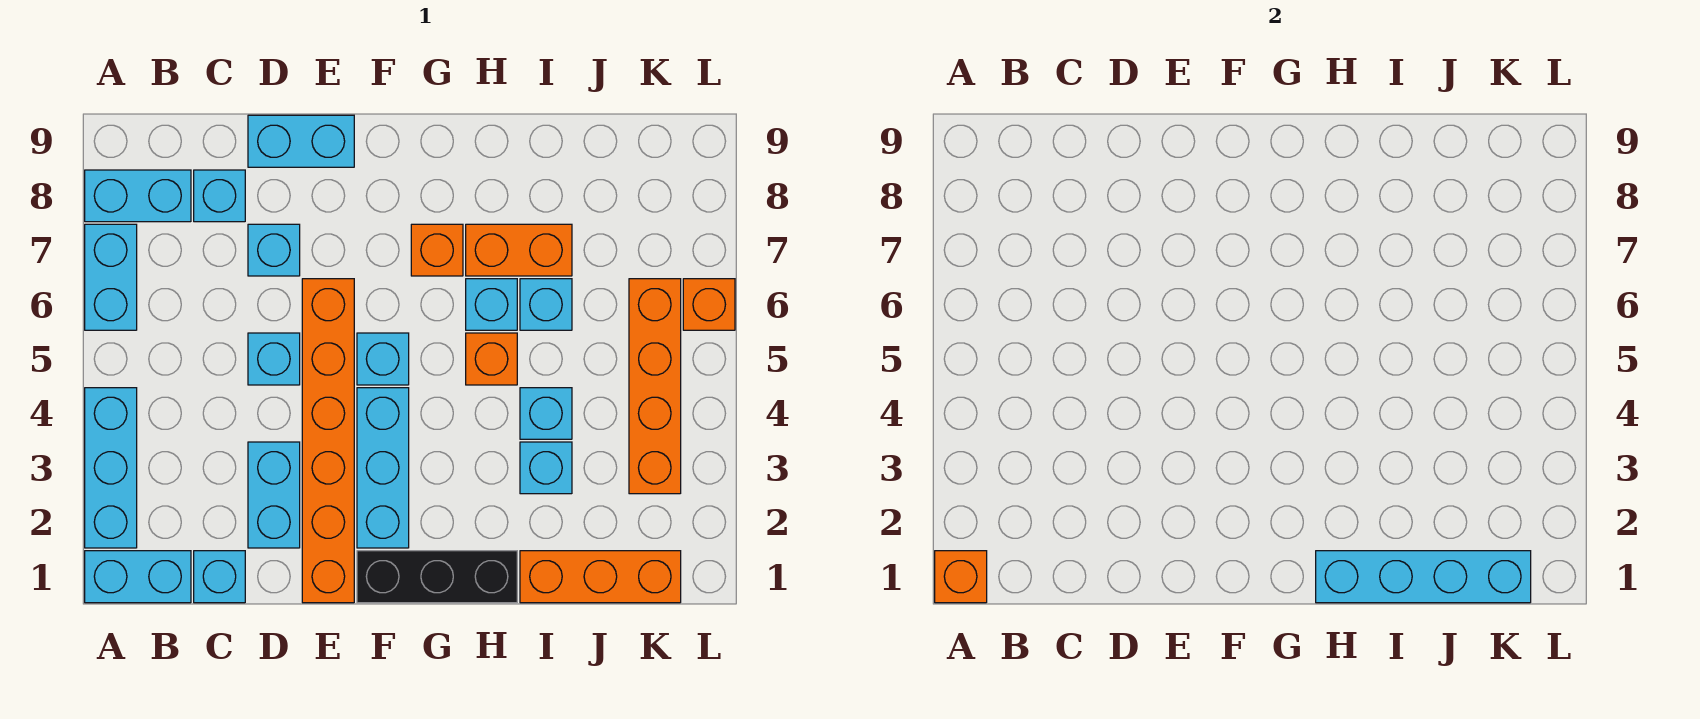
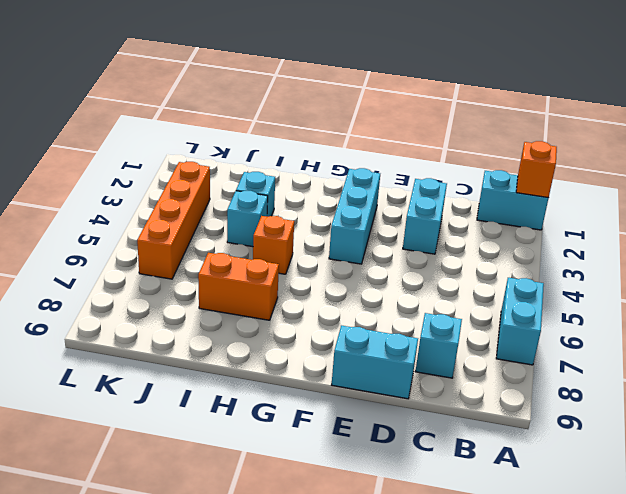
none -> cyan brick A2:A4 level 1
none -> cyan brick A8:B8 level 1
none -> cyan brick C1 level 1

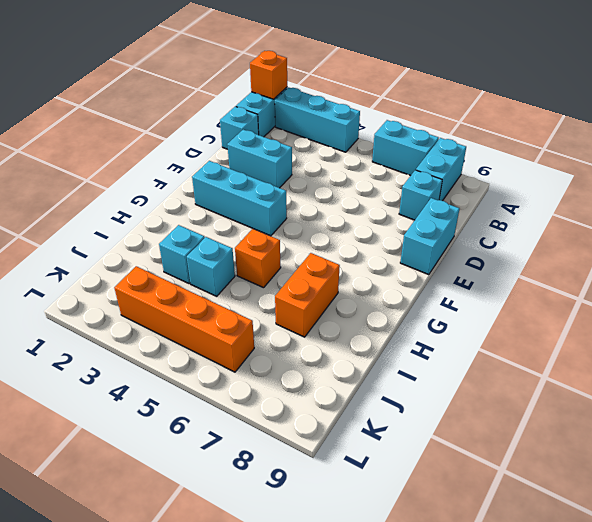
none -> cyan brick D5 level 1
none -> cyan brick D7 level 1
none -> orange brick E1:E6 level 1

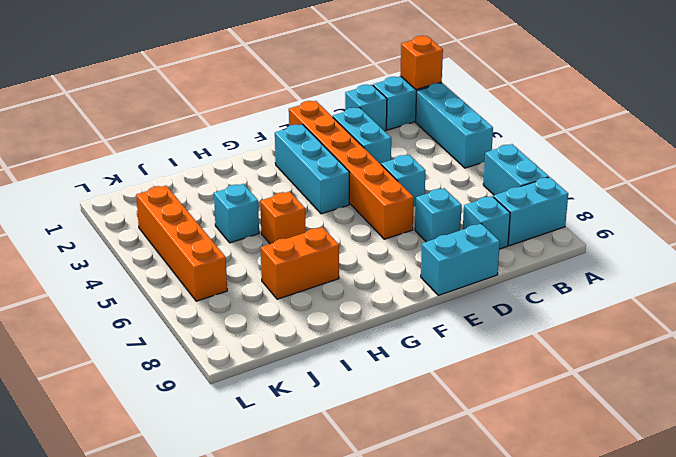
none -> black brick F1:H1 level 1
none -> cyan brick F5 level 1
none -> orange brick G7 level 1

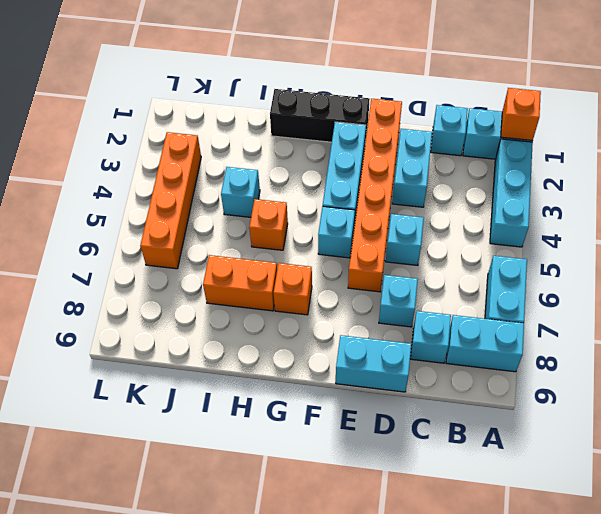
none -> cyan brick H6 level 1
none -> orange brick I1:K1 level 1
none -> cyan brick I3 level 1

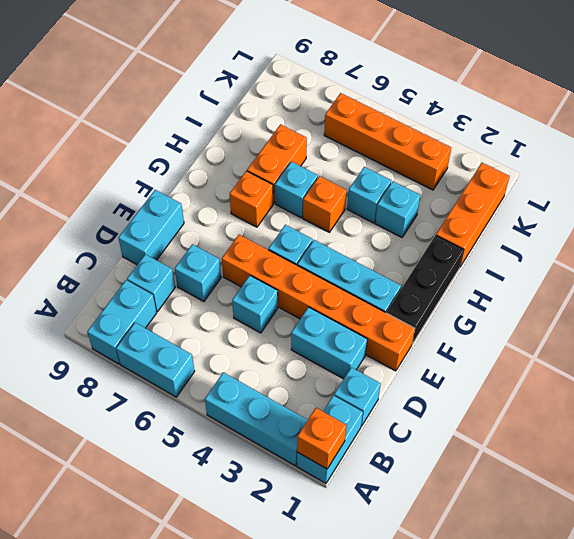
none -> cyan brick I6 level 1
none -> orange brick L6 level 1
none -> cyan brick H1:K1 level 2

